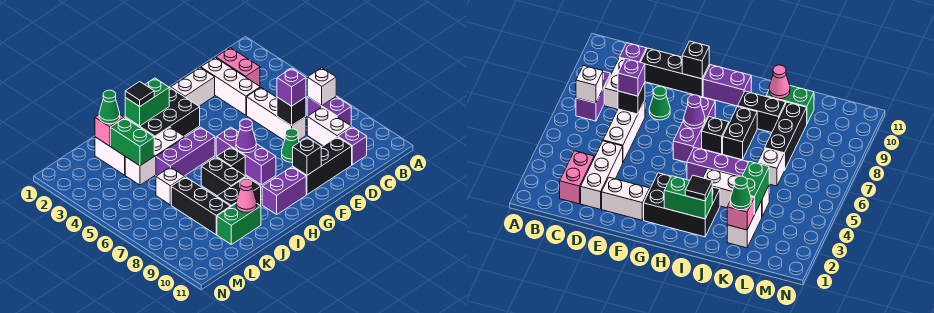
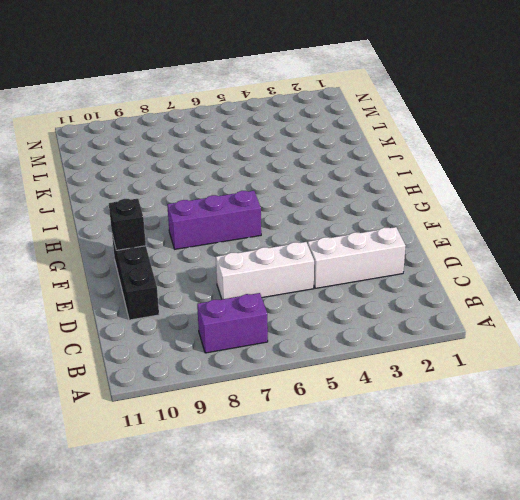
none -> pink brick C2:C3 level 1
none -> white brick C8:C9 level 1
none -> purple brick C10 level 1
none -> white brick E2:F2 level 1

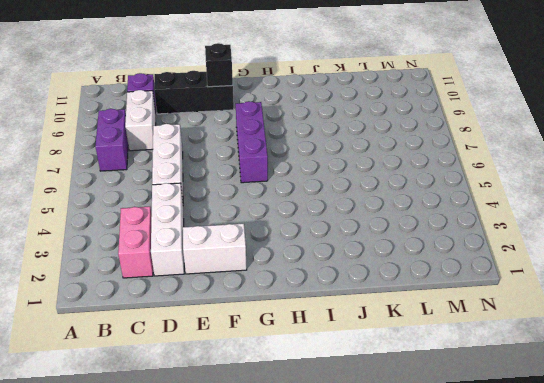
none -> green cone E8 level 1
none -> black brick G2:I3 level 1
none -> purple brick G10:H10 level 1
none -> purple brick H5:J5 level 1

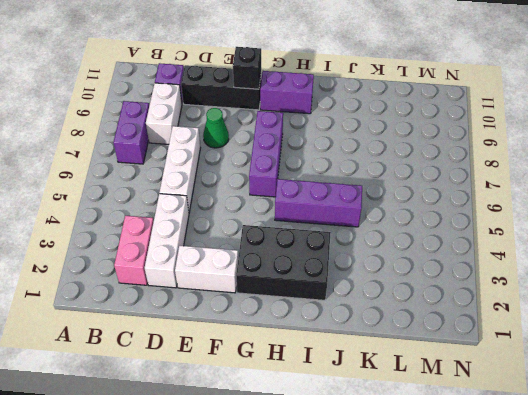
none -> black brick H7 level 1
none -> white brick I4:K4 level 1
none -> black brick I7:I8 level 1
none -> black brick I9:J9 level 1

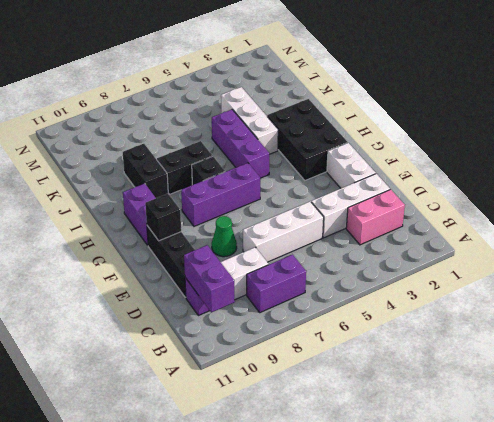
purple brick B10:C10 level 2 -> none
none -> green brick J10:K10 level 1
none -> white brick K2:K3 level 1
none -> white brick K6 level 1
none -> black brick K7:K9 level 1

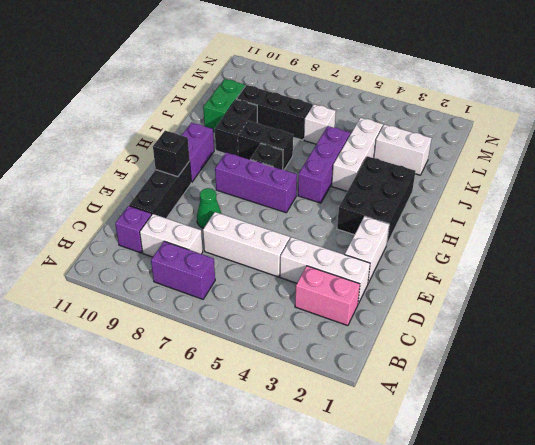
none -> white brick B7 level 2
none -> black brick D7 level 2
none -> purple cone G7 level 2
none -> green brick H2:I2 level 2

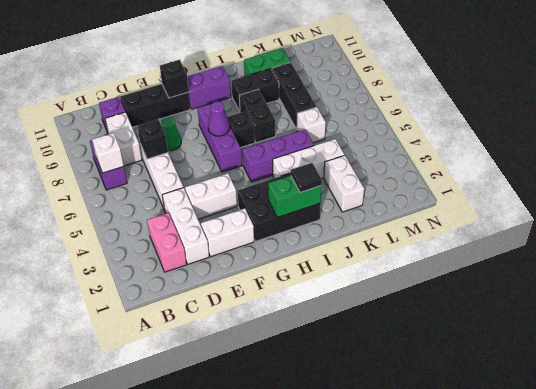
white brick E4:F4 level 1 -> none
none -> pink cone J10 level 2
none -> pink brick K2 level 2
none -> green brick K3:K4 level 2
none -> purple brick D7 level 3

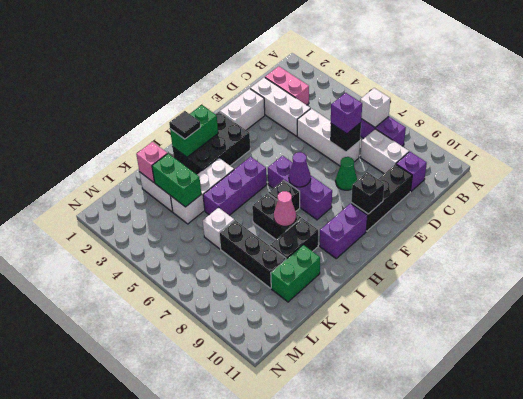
pink cone I8 level 2 -> pink cone J10 level 2
none -> green cone K2 level 3

